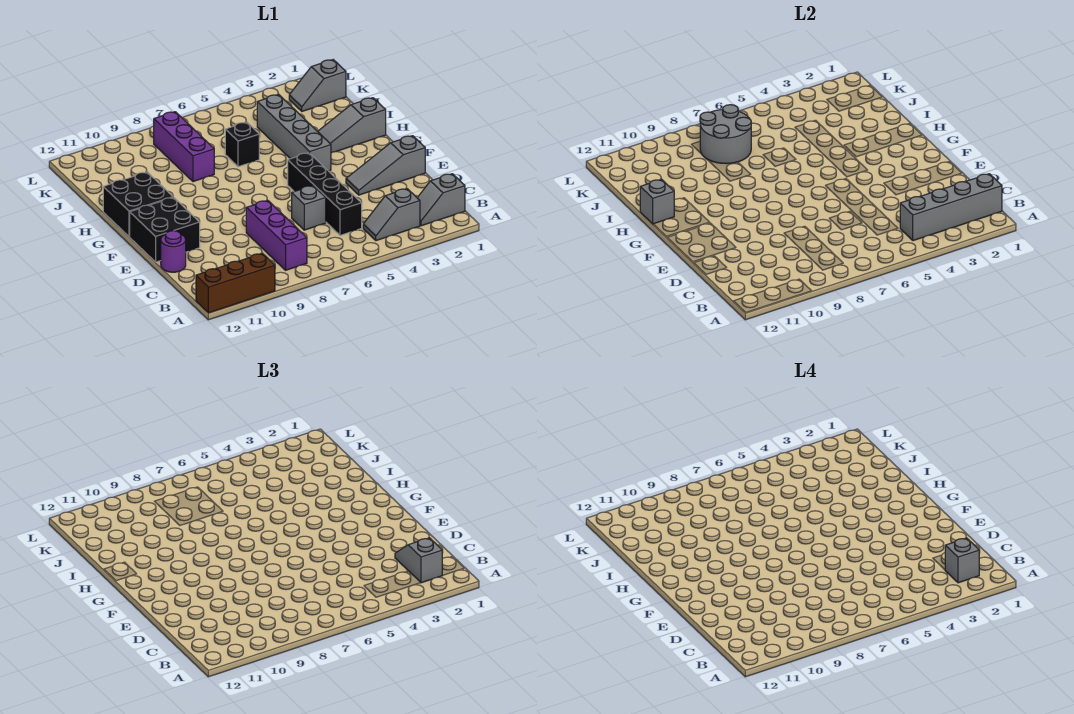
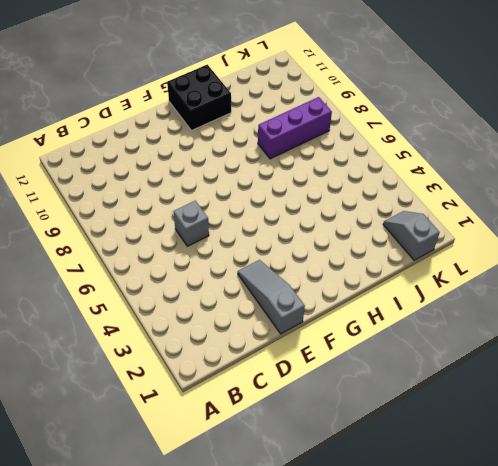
none -> brown brick A10:A12 level 1
none -> grey slope B1:B2 level 1 top 1
none -> grey slope B3:B4 level 1 top 3

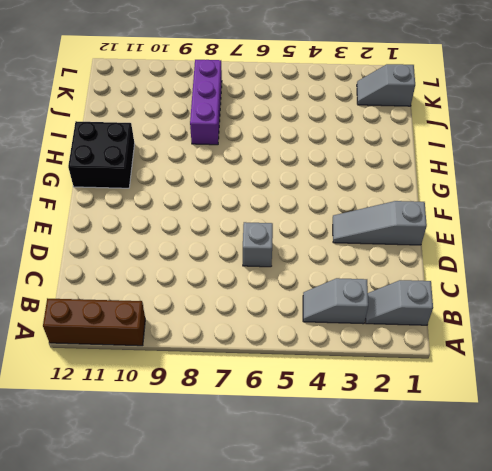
none -> purple brick B8:D8 level 1
none -> black brick C5:F5 level 1
none -> purple round brick D12 level 1

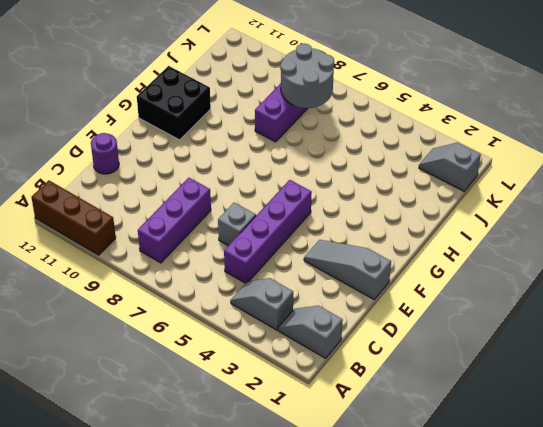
purple brick C5:F5 level 1 -> black brick C5:F5 level 1
none -> black brick E11:F12 level 1
none -> grey brick G4:J4 level 1
none -> grey slope H1:H3 level 1 top 1

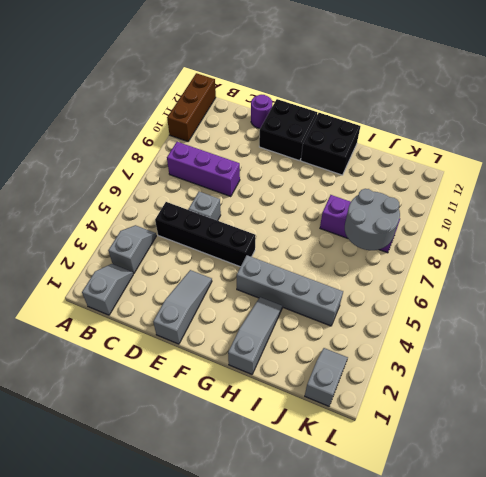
none -> black brick I6 level 1
none -> grey brick B1:B4 level 2
none -> grey brick H12 level 2

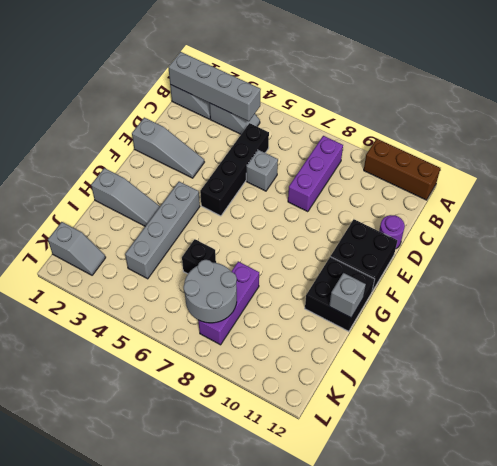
none -> grey slope B2:C2 level 3 top B
none -> grey brick B2 level 4

